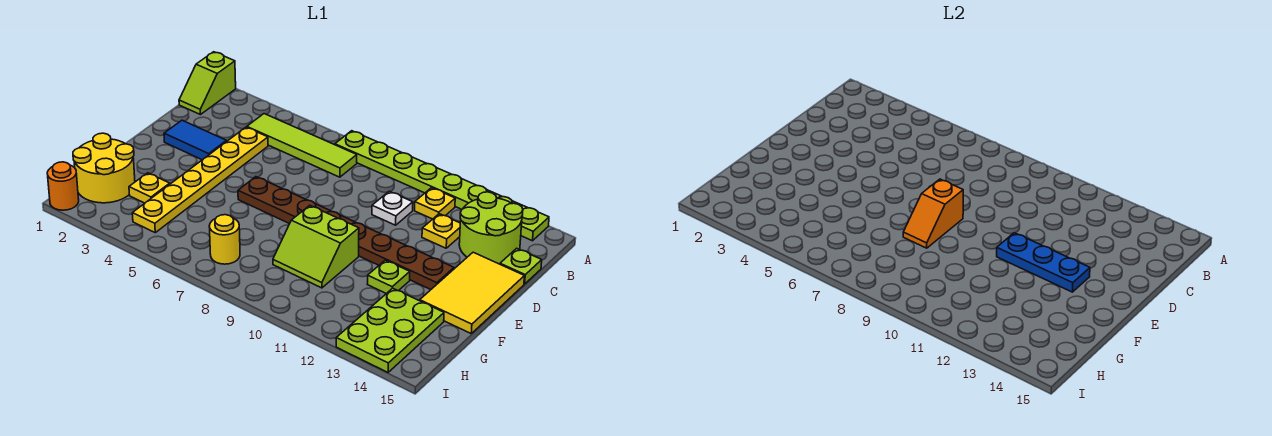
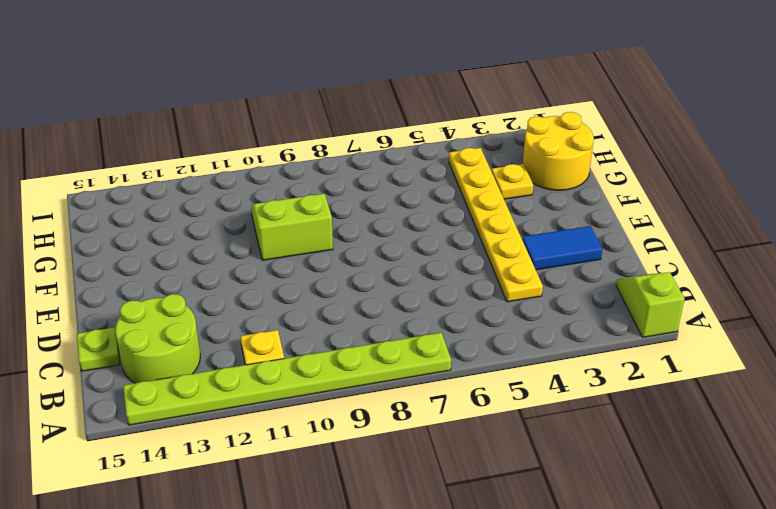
none -> lime tile B4:B7 level 1
none -> white plate C10 level 1
none -> yellow plate C12 level 1

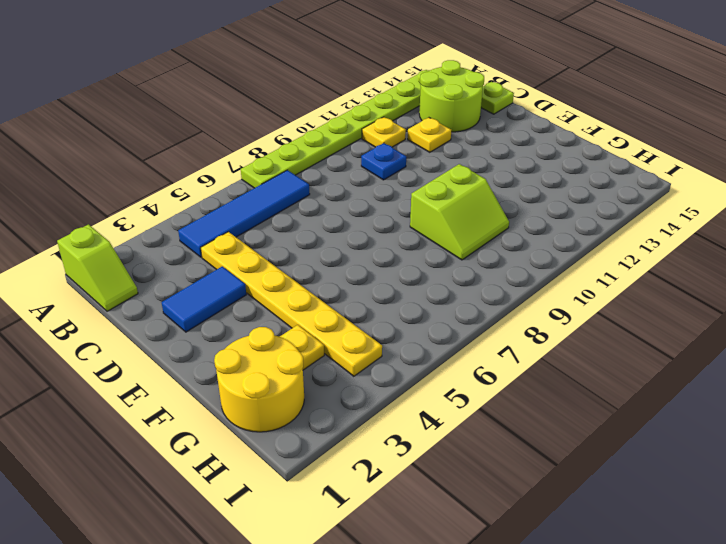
blue tile B4:B7 level 1 -> lime tile B4:B7 level 1
blue plate C10 level 1 -> white plate C10 level 1
none -> yellow tile D14:F15 level 1
none -> brown plate E6:E13 level 1
none -> lime plate F12 level 1

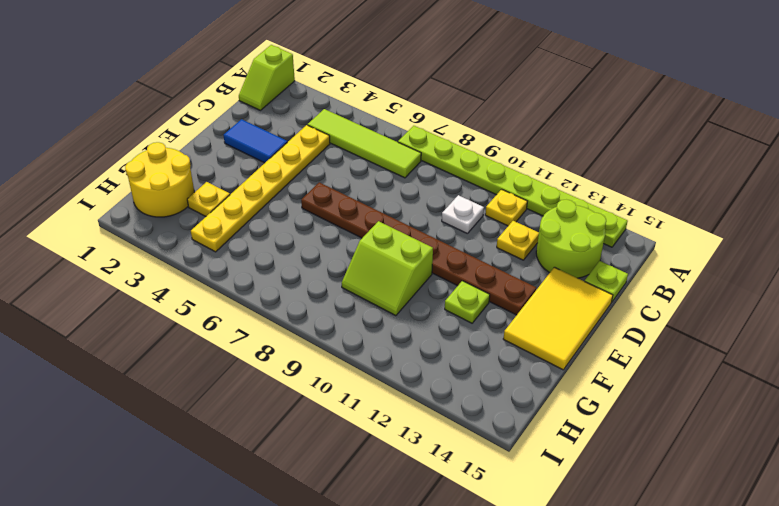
none -> lime plate G13:I14 level 1
none -> yellow round brick H7 level 1
none -> orange round brick I1 level 1

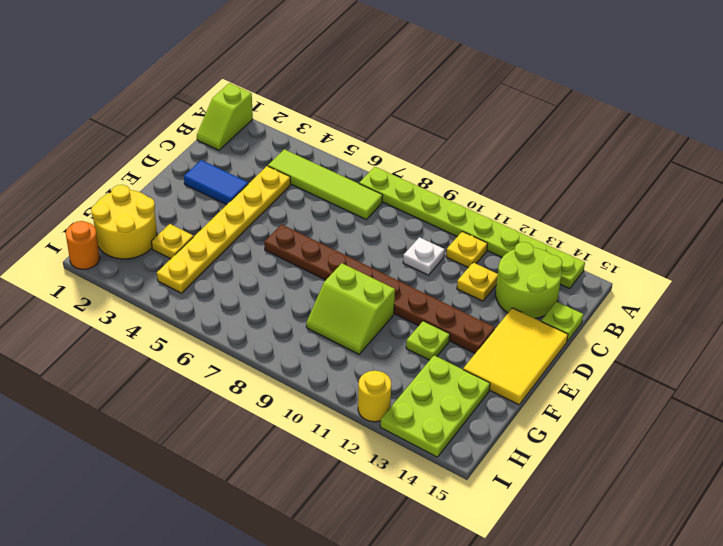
yellow round brick I12 level 1 -> yellow round brick H7 level 1
none -> orange slope E8:F8 level 2 top E
none -> blue plate E11:E13 level 2

